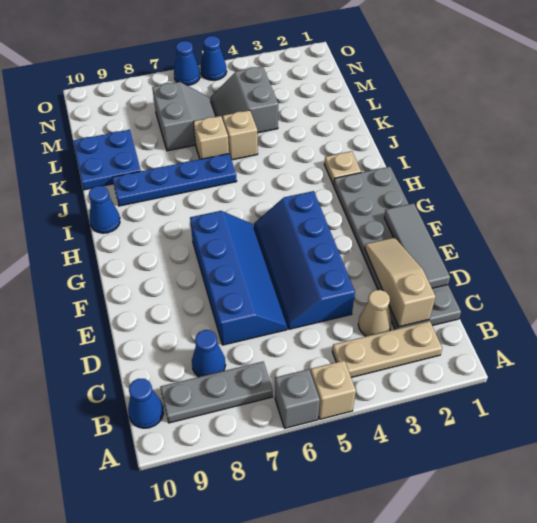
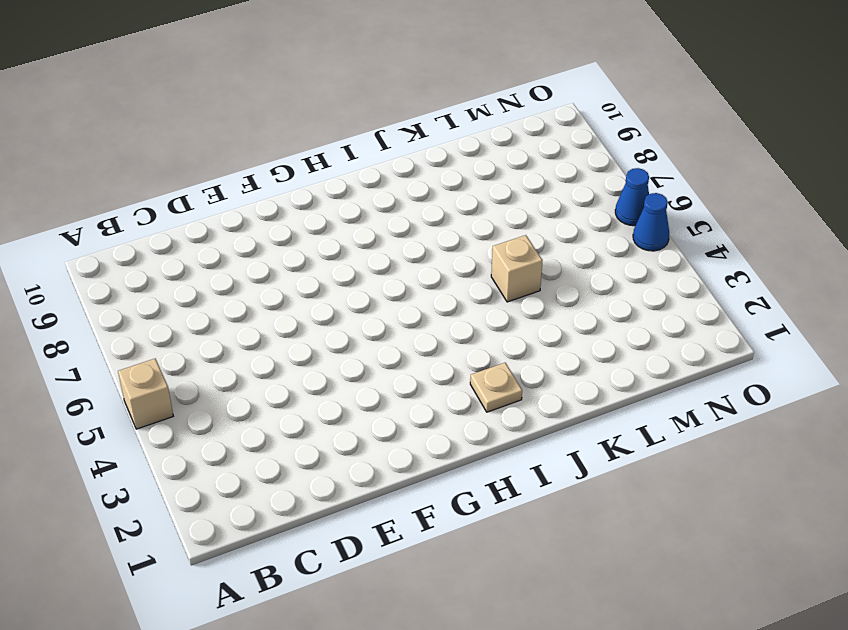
none -> grey brick A6 level 1
none -> tan plate B2:B4 level 1
none -> grey plate B7:B9 level 1

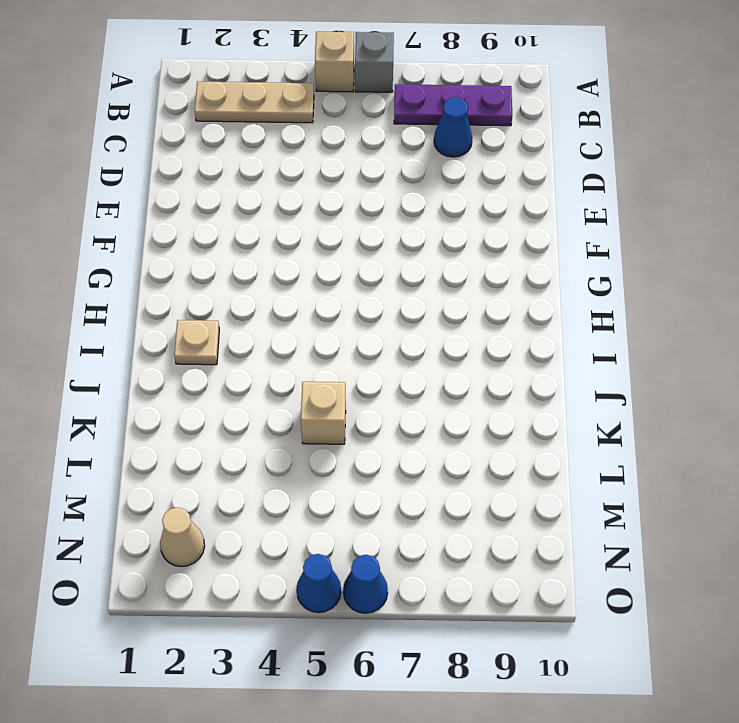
purple plate B7:B9 level 1 -> grey plate B7:B9 level 1
tan cone N2 level 1 -> tan cone C3 level 1
none -> blue cone B10 level 1
none -> grey plate C1:H2 level 1
none -> blue slope D4:G5 level 1 top 4

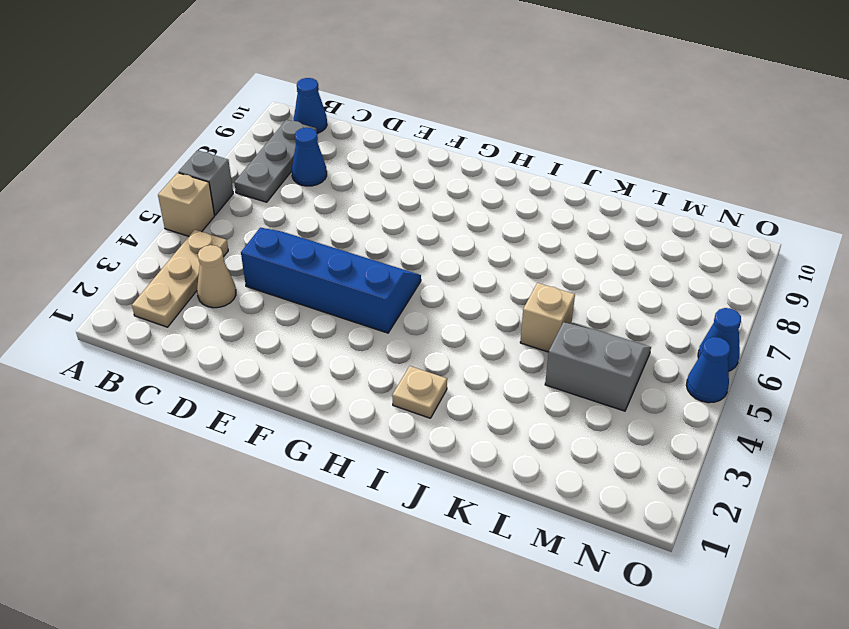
none -> grey plate C1:H2 level 1
none -> blue slope D6:G7 level 1 top 7
none -> blue cone I10 level 1

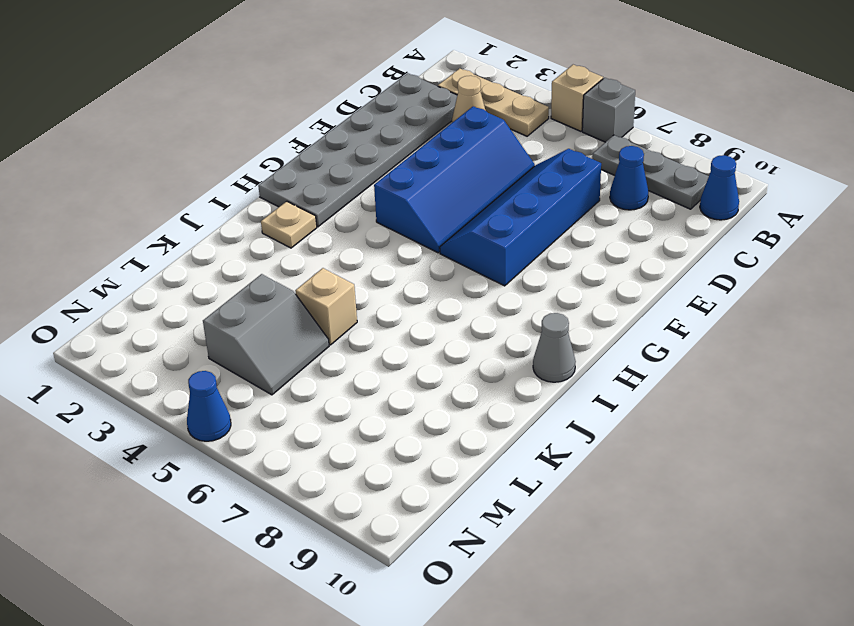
grey cone I10 level 1 -> blue cone I10 level 1
none -> blue plate J6:J9 level 1
none -> tan brick K6 level 1
none -> blue plate K9:L10 level 1

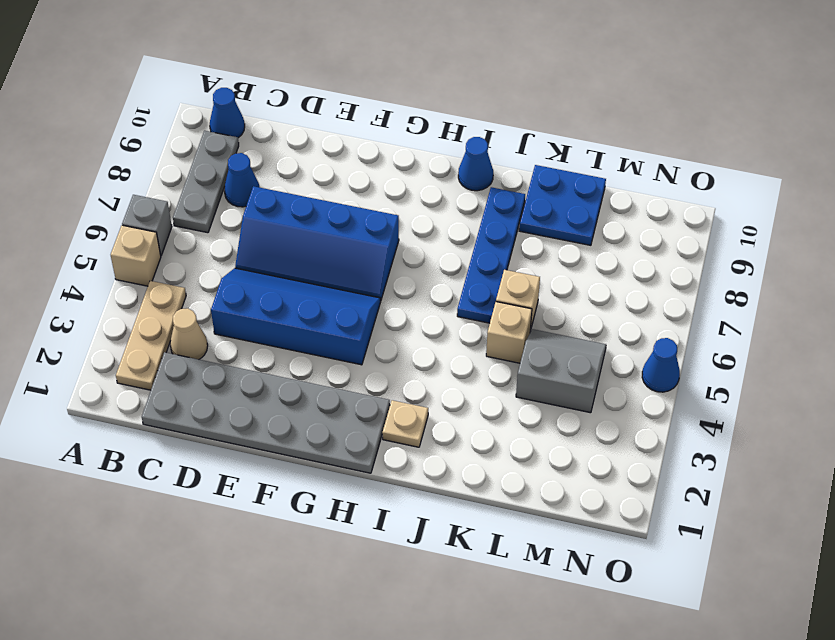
none -> grey slope L6:M7 level 1 top 7
none -> blue cone O6 level 1
none -> tan slope C2:E2 level 2 top C

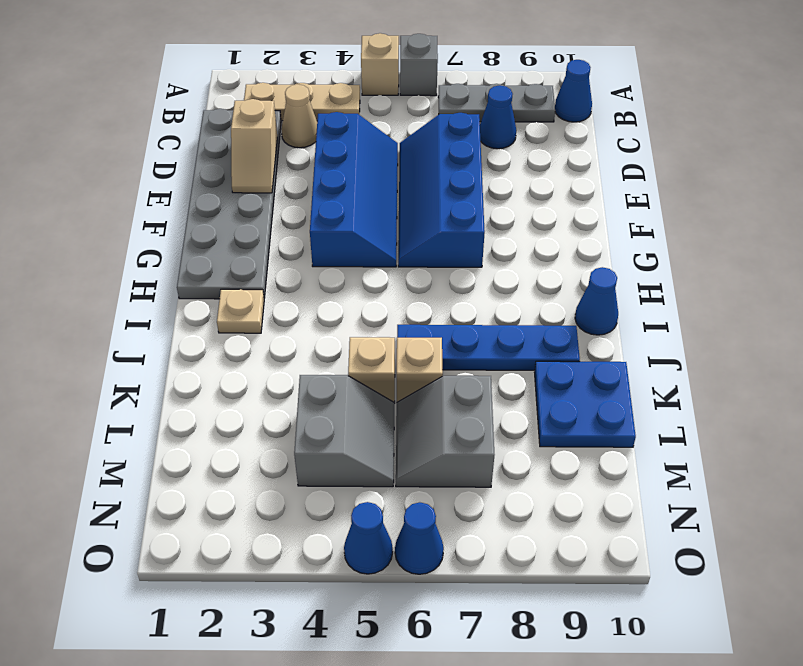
tan slope D2:E2 level 2 top D -> tan slope C2:E2 level 2 top C
none -> grey tile D1:F1 level 2

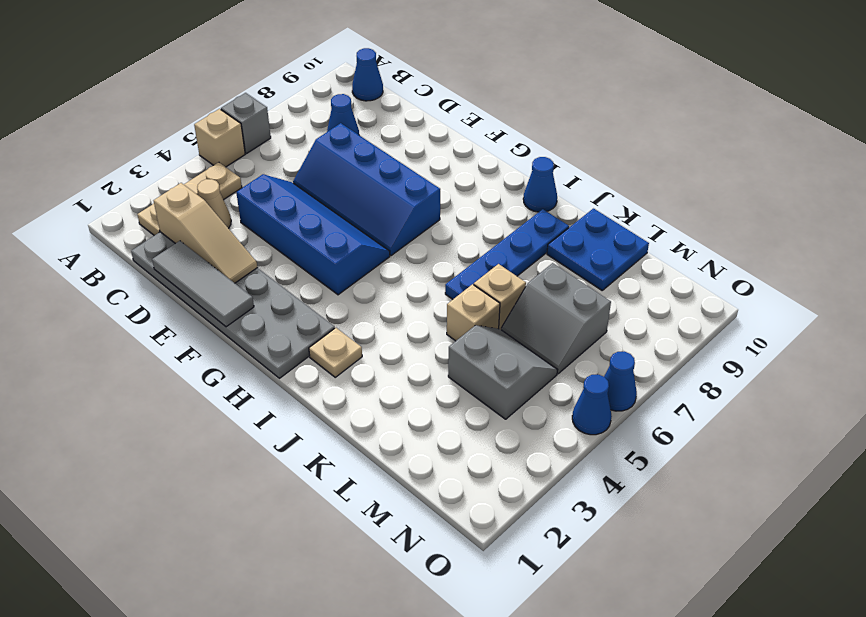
none -> grey plate B7:B9 level 1

